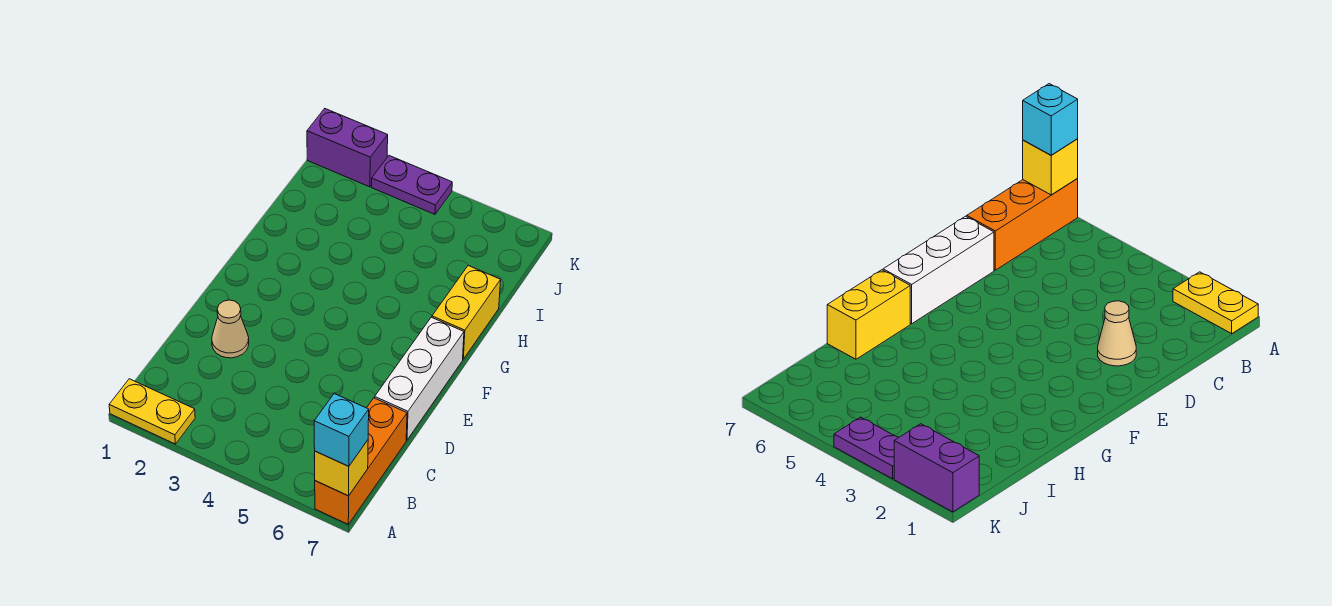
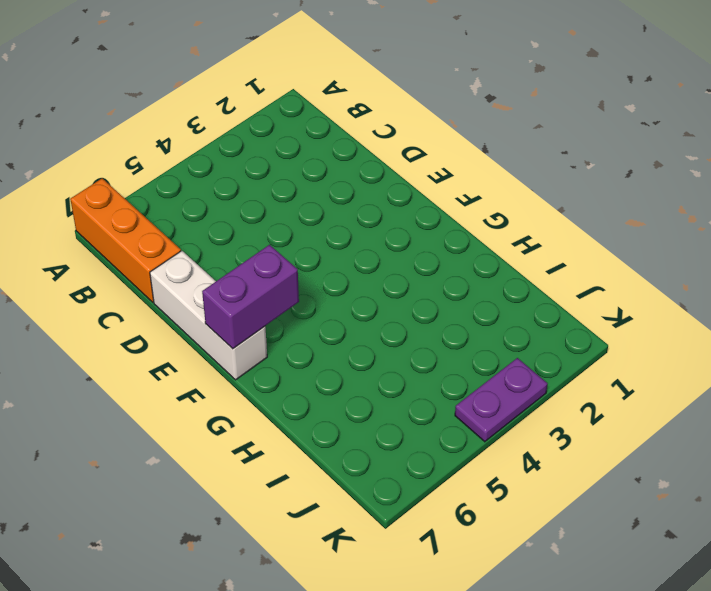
purple brick F6:F7 level 2 -> purple brick K1:K2 level 1
none -> yellow plate A1:A2 level 1
none -> tan cone D2 level 1

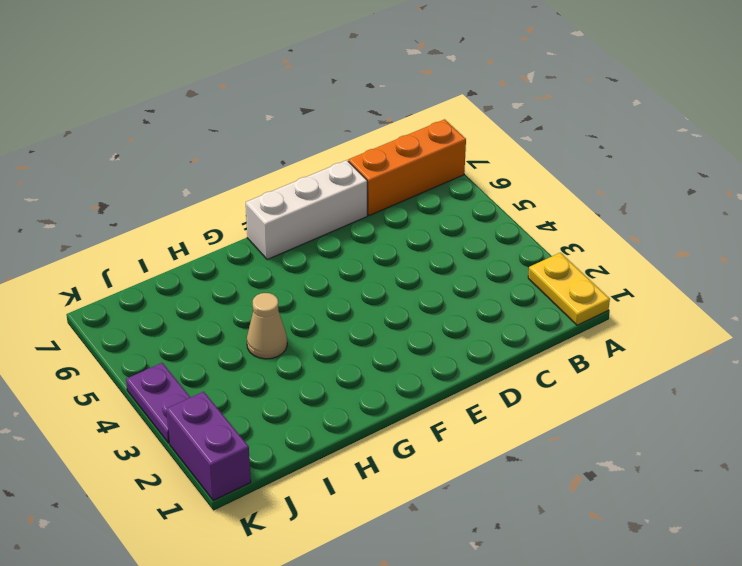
tan cone H4 level 1 -> tan cone D2 level 1
none -> yellow brick G7:H7 level 1
none -> yellow brick A7 level 2

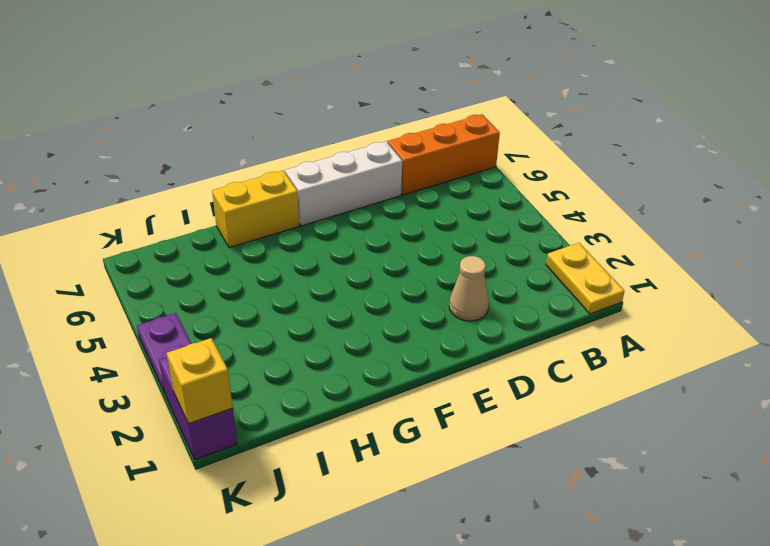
yellow brick K1 level 2 -> yellow brick A7 level 2
none -> cyan brick A7 level 3

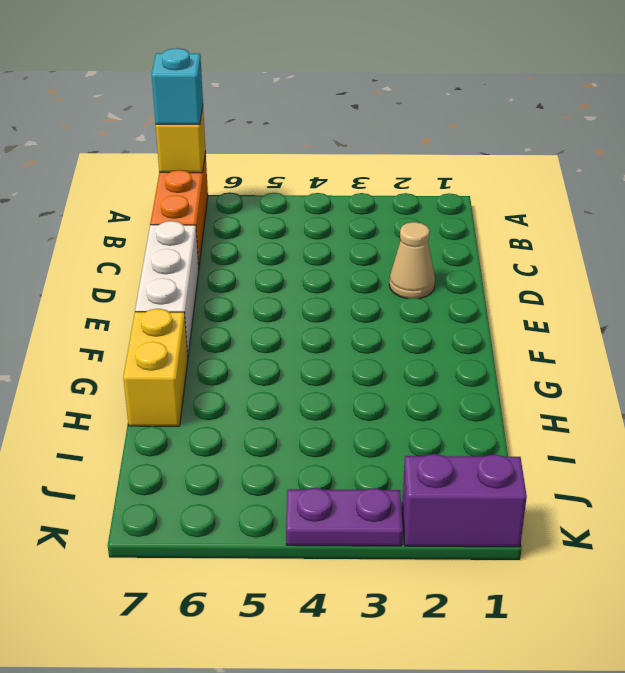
none -> yellow plate A1:A2 level 1

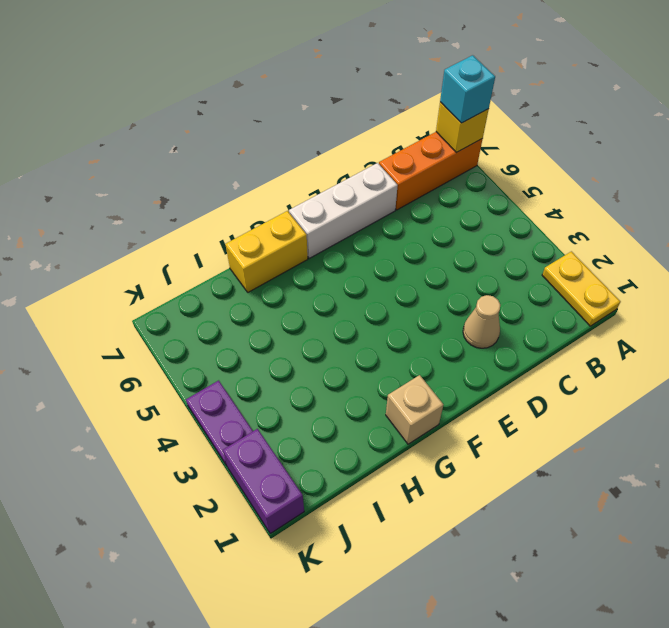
tan brick G1 level 1 -> none

